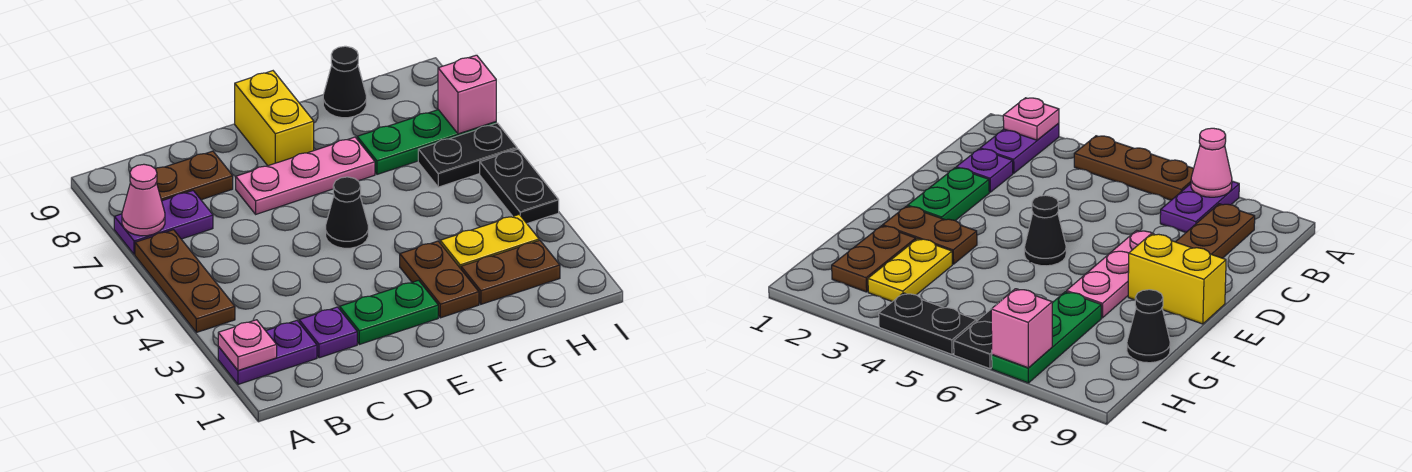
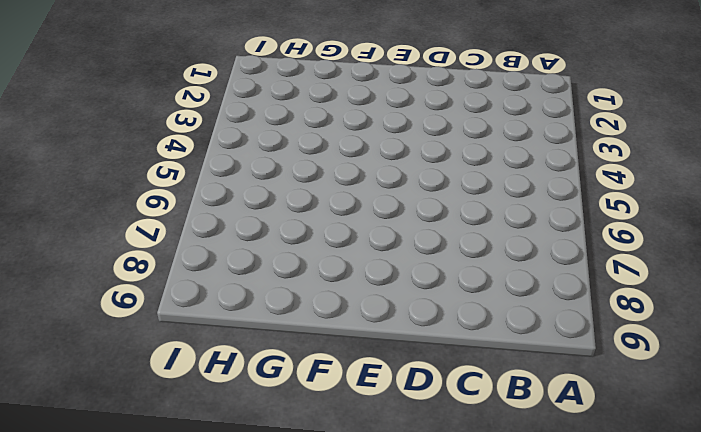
none -> purple plate A2:B2 level 1
none -> brown plate A4:A6 level 1
none -> purple plate A7:B7 level 1

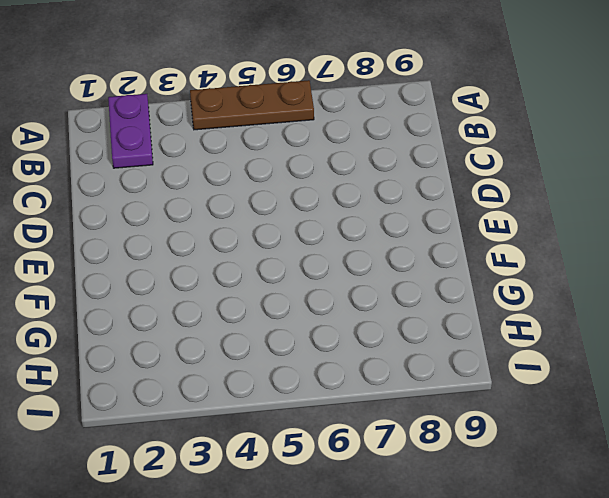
none -> purple plate A7:B7 level 1
none -> brown plate B8:C8 level 1
none -> purple plate C2 level 1

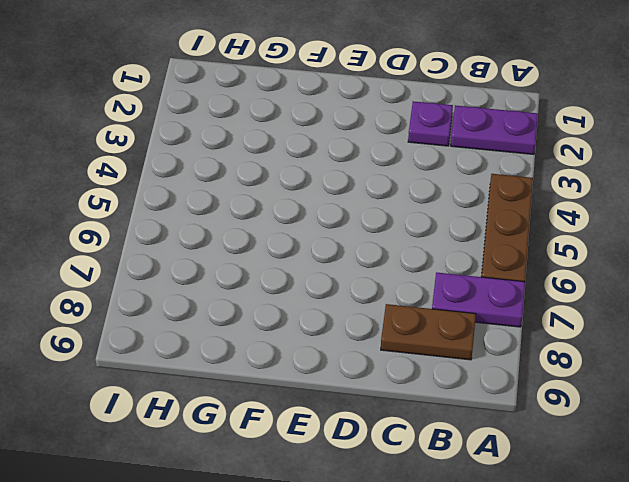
none -> green plate D2:E2 level 1
none -> pink plate D7:F7 level 1
none -> black cone E5 level 1

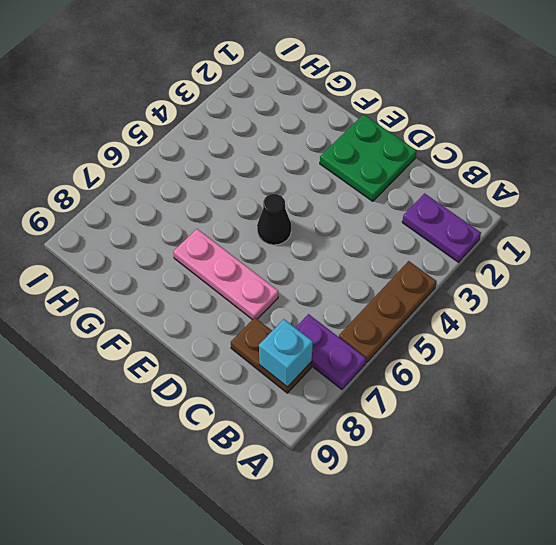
cyan brick B8 level 2 -> none
green plate D1:E2 level 1 -> green plate D2:E2 level 1
none -> purple plate C2 level 1
none -> yellow brick E8:E9 level 1
none -> brown plate F2:F3 level 1

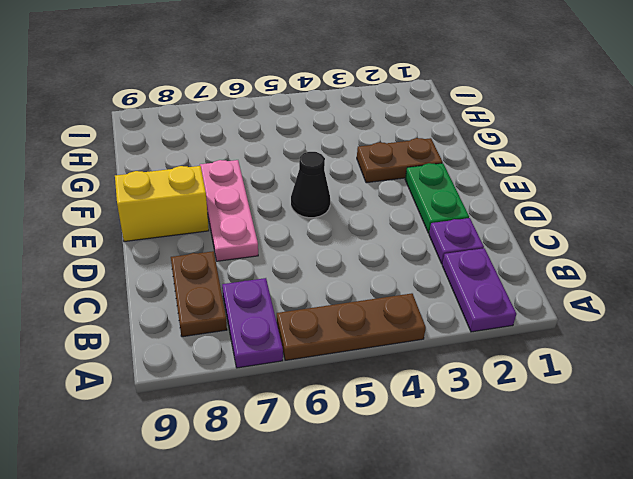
none -> brown plate G2:H2 level 1
none -> yellow plate G3:H3 level 1
none -> green plate G7:I7 level 1

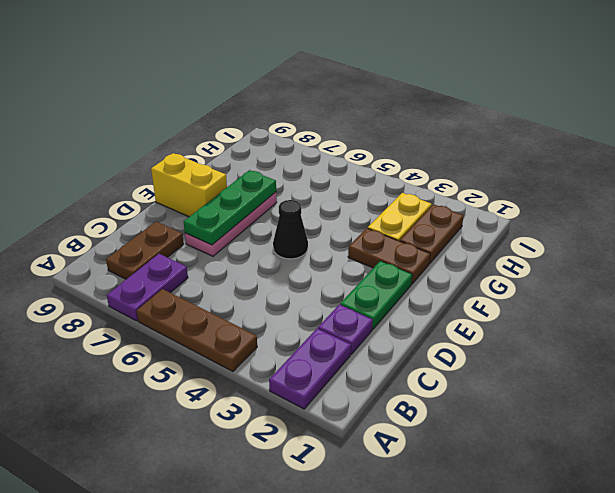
green plate D7:F7 level 2 -> green plate G7:I7 level 1
none -> black cone G9 level 1
none -> black plate H6:I6 level 1
none -> black plate I4:I5 level 1

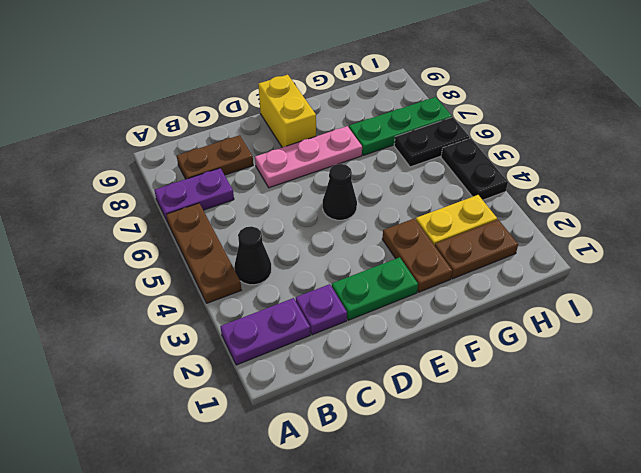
black cone B4 level 1 -> black cone G9 level 1
none -> pink plate A2 level 2
none -> pink cone A7 level 2
none -> pink brick I7 level 2

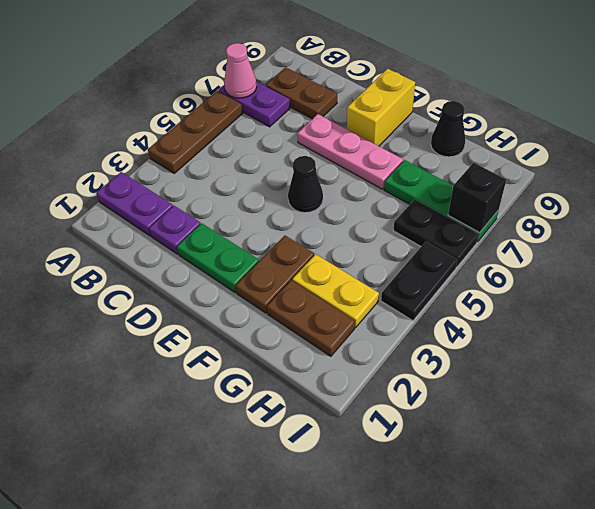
black brick I7 level 2 -> pink brick I7 level 2
none -> pink plate A2 level 2

